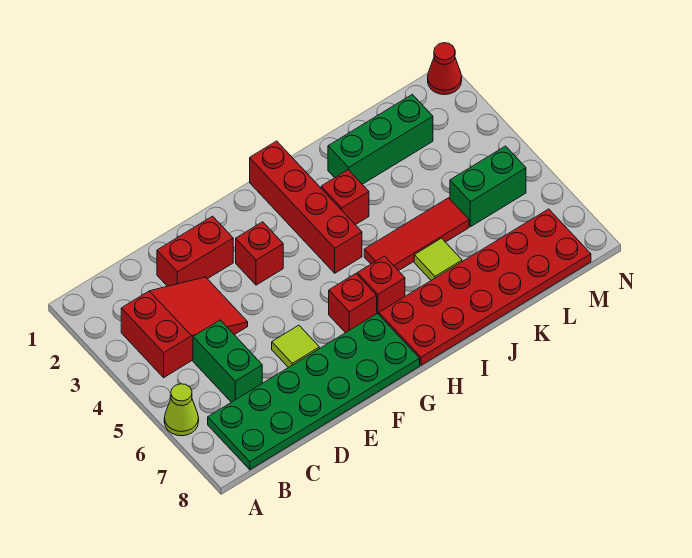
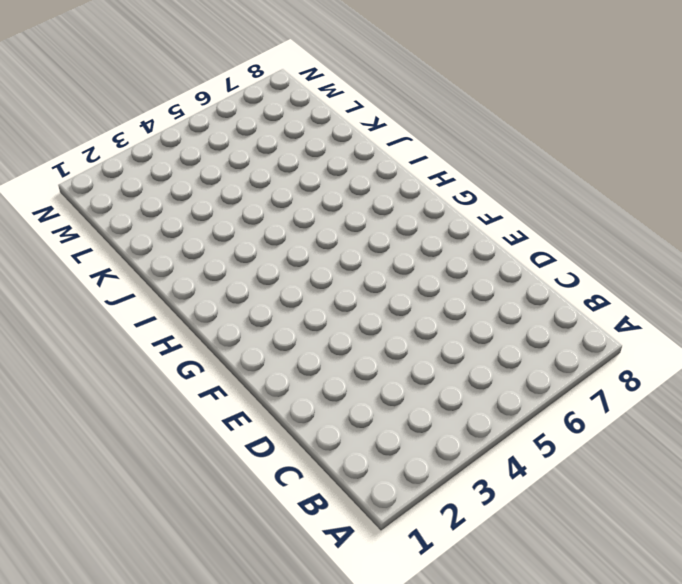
none -> lime cone A6 level 1
none -> red slope B3:D4 level 1 top B
none -> green plate B7:G8 level 1

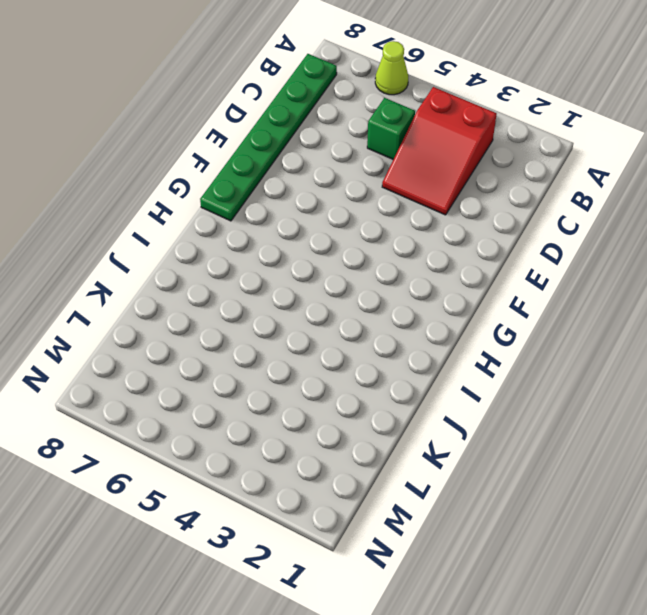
green plate B8:G8 level 1 -> green plate B7:G8 level 1
green brick C5 level 1 -> green brick C5:C6 level 1
none -> red brick D2:E2 level 1
none -> lime tile E6 level 1
none -> red brick F3 level 1

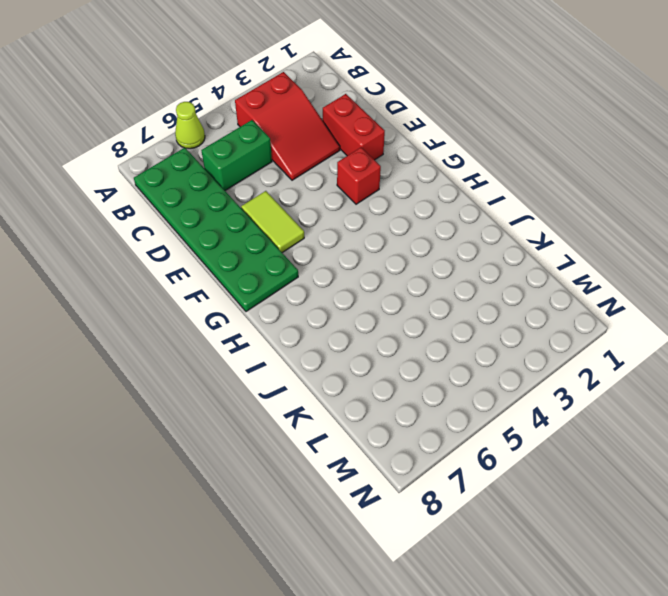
lime tile E6:F6 level 1 -> lime tile E6 level 1
none -> red brick G6 level 1
none -> red brick H1:H4 level 1
none -> red brick H6 level 1

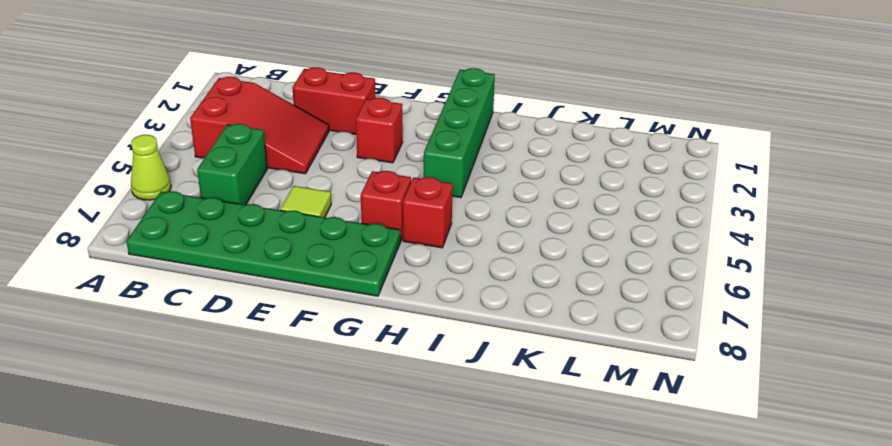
green brick H1:H4 level 1 -> red brick H1:H4 level 1
none -> red plate H7:M8 level 1
none -> red brick I3 level 1
none -> red tile I5:K5 level 1

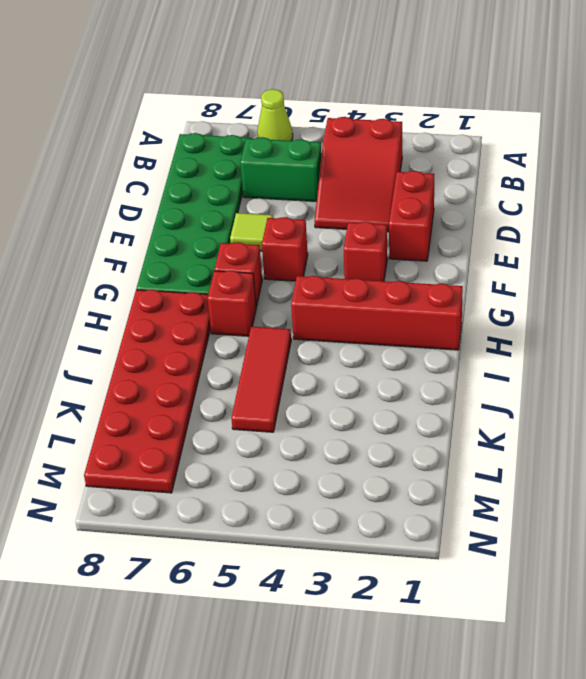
red brick F5 level 1 -> red brick I3 level 1
none -> green brick J2:L2 level 1
none -> lime tile J6 level 1
none -> green brick L5:M5 level 1

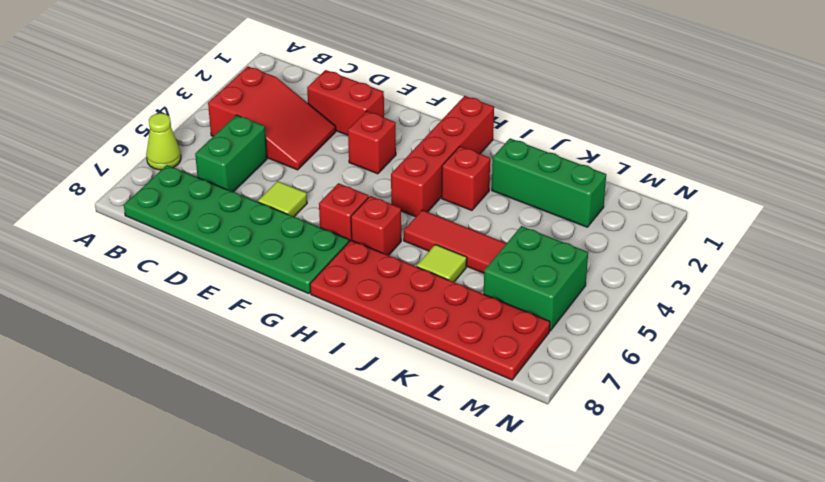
green brick L5:M6 level 1 -> green brick L5:M5 level 1
none -> red cone N1 level 1

